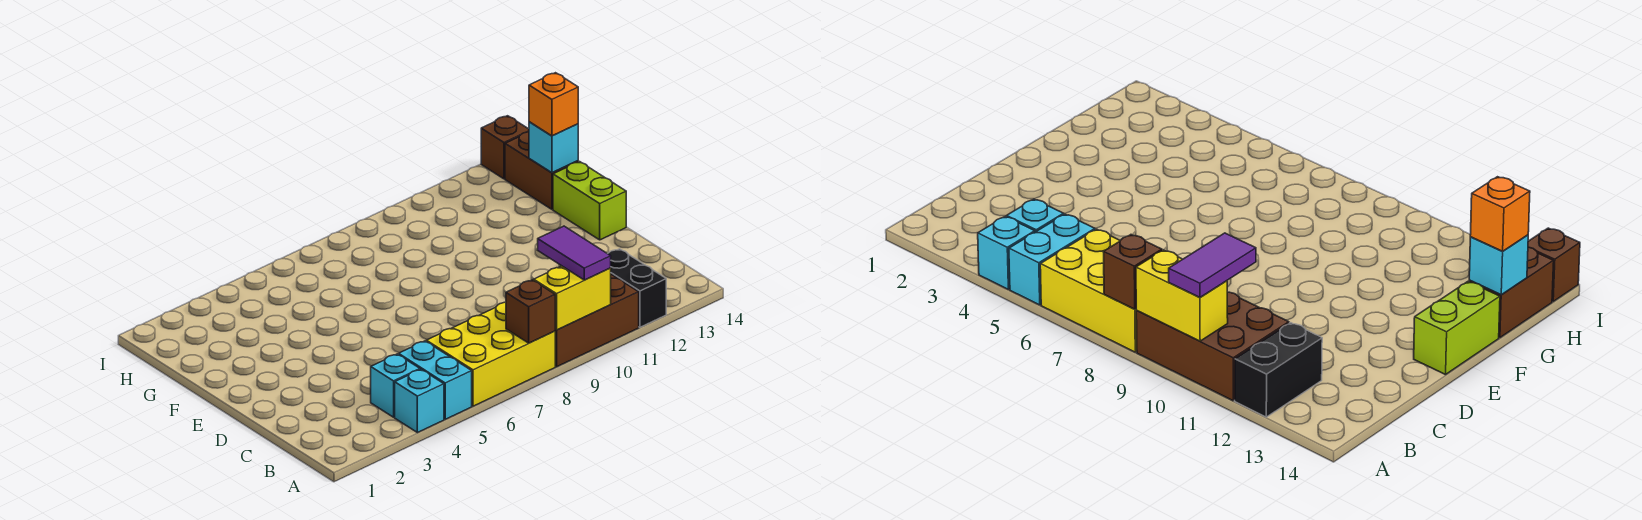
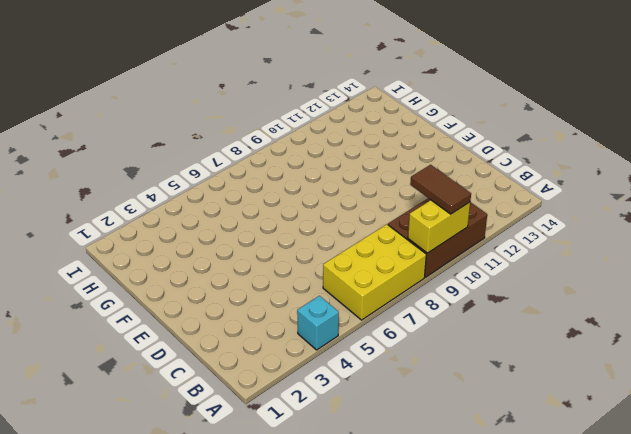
brown tile A10:B10 level 3 -> purple tile A10:B10 level 3
none -> cyan brick A5:B5 level 1
none -> black brick A12:B12 level 1
none -> cyan brick B4 level 1

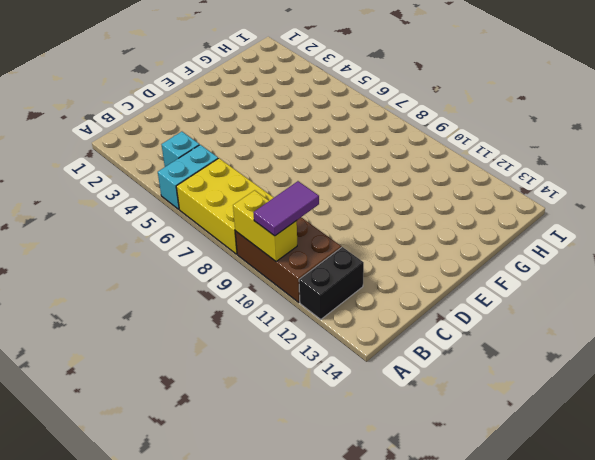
none -> cyan brick A4 level 1
none -> lime brick E14:F14 level 1
none -> brown brick G14:H14 level 1

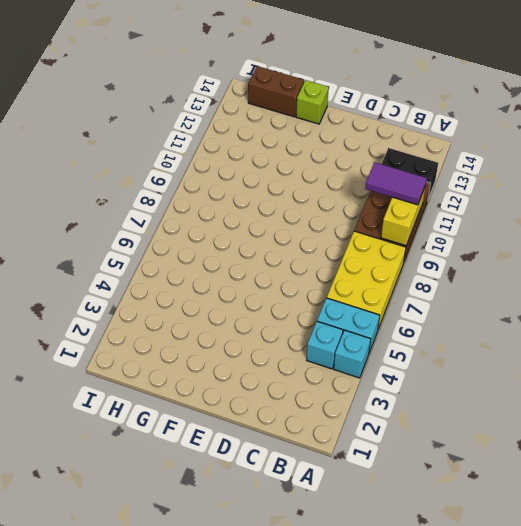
lime brick F14 level 1 -> lime brick E14:F14 level 1
none -> brown brick I14 level 1
none -> brown brick A8 level 2
none -> cyan brick G14 level 2

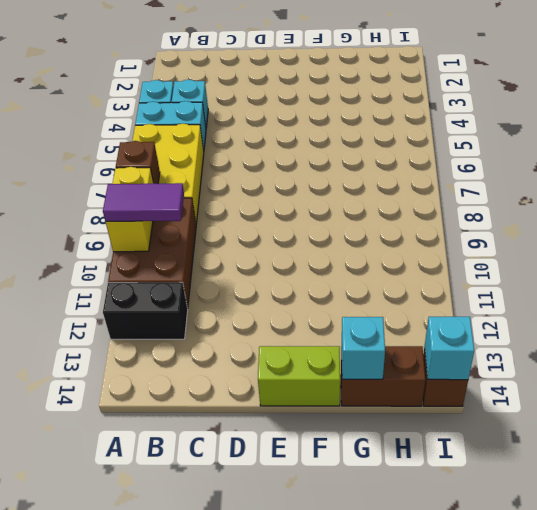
cyan brick I14 level 2 -> none
none -> orange brick G14 level 3

